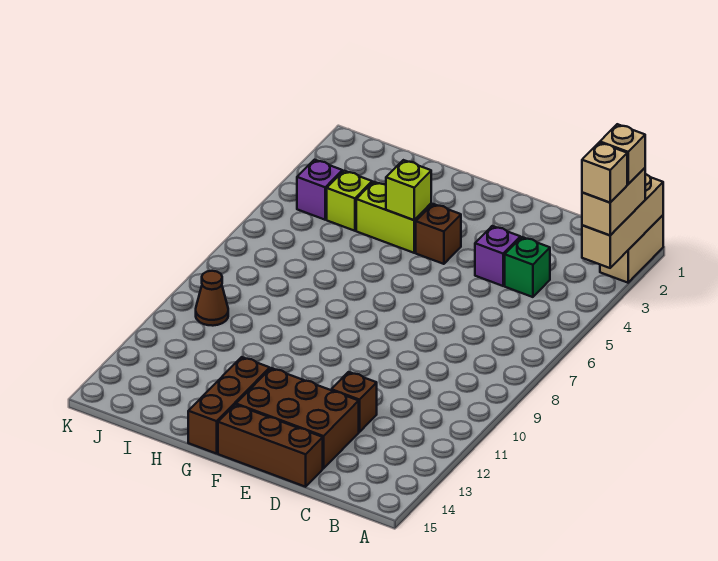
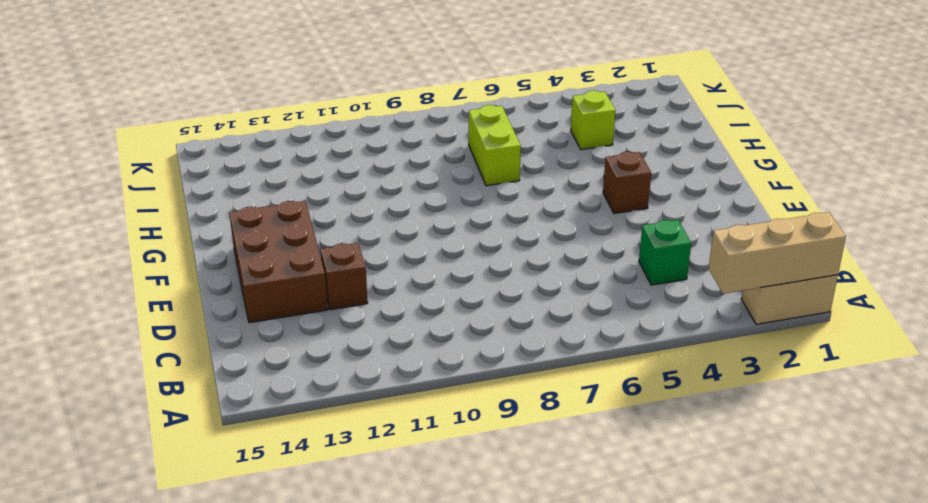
lime brick H7:I7 level 1 -> lime brick G4:H4 level 1
none -> purple brick D4 level 1
none -> brown brick D15:F15 level 1
none -> brown brick G13:G15 level 1

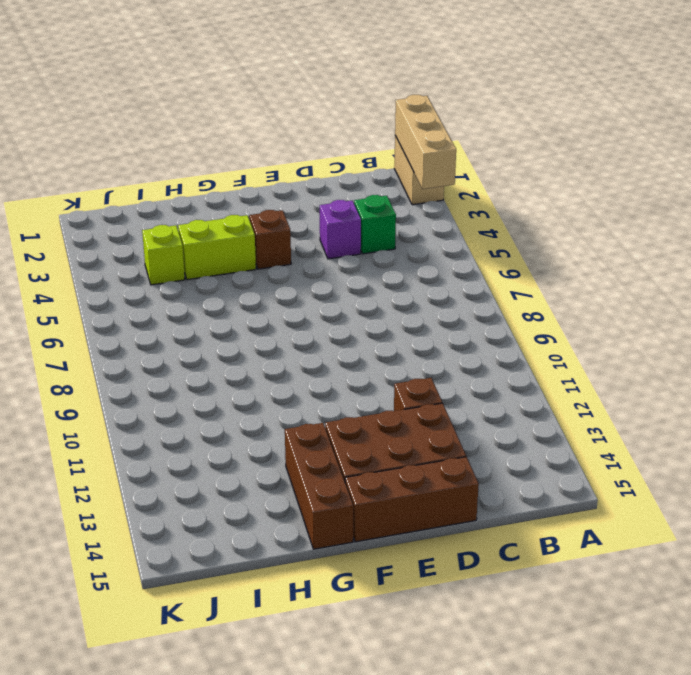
none -> purple brick J4 level 1
none -> brown cone J10 level 1
none -> lime brick G4 level 2

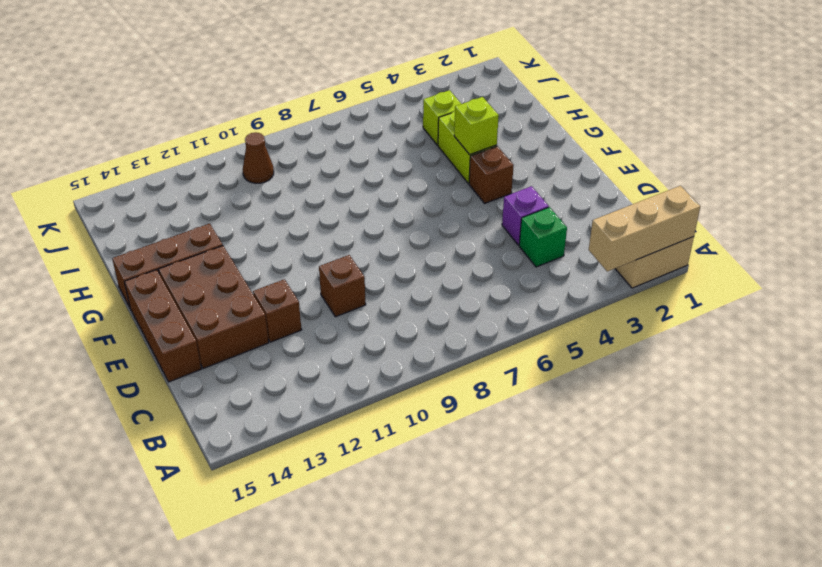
brown brick D10 level 1 -> none
none -> purple brick J4 level 1
none -> tan brick A2:A3 level 3
none -> tan brick A2 level 4

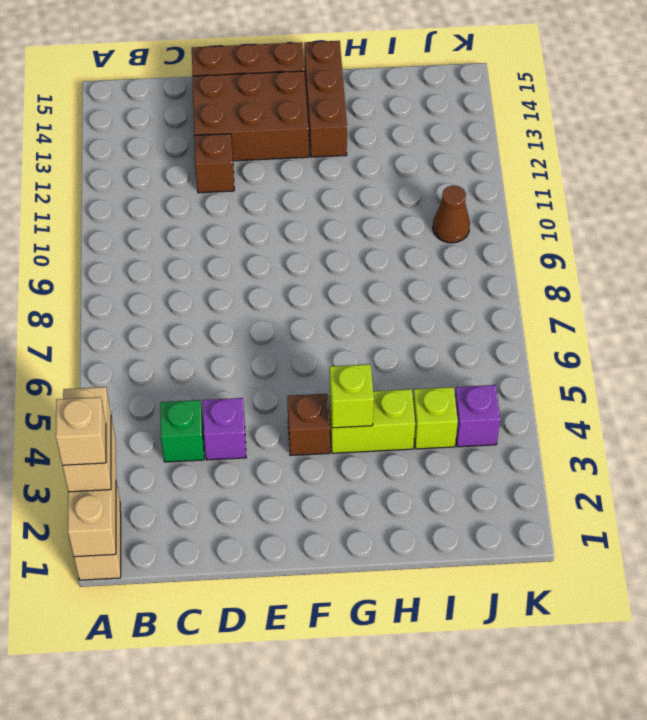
none -> tan brick A3 level 4

